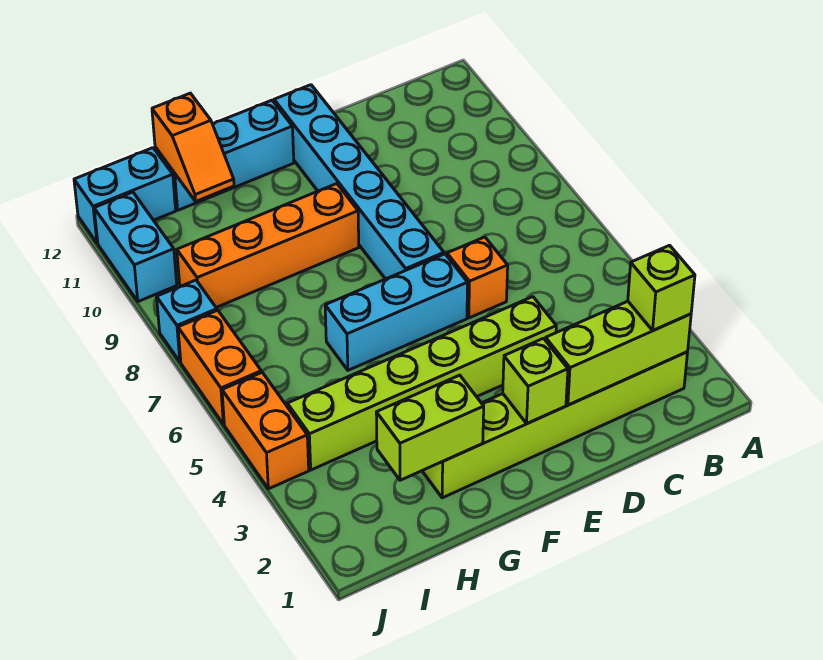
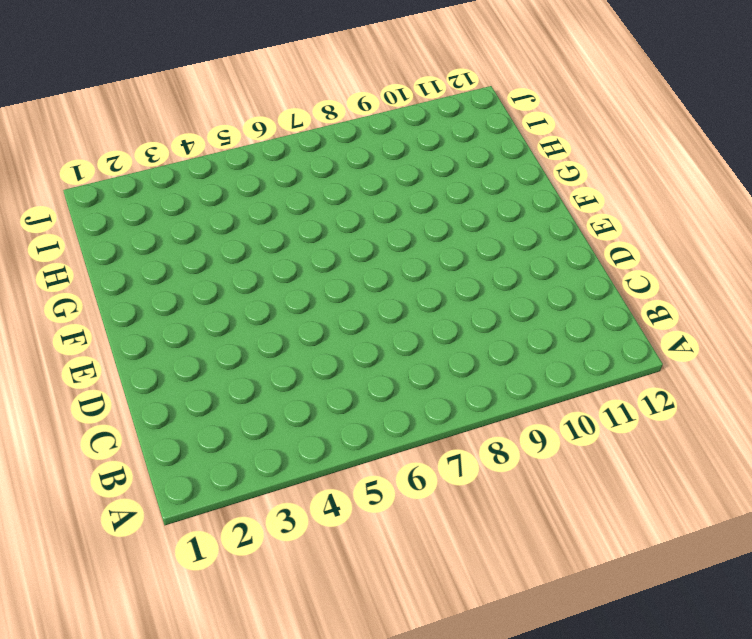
none -> lime brick B2:G2 level 1
none -> lime brick D4:I4 level 1
none -> orange brick D6 level 1

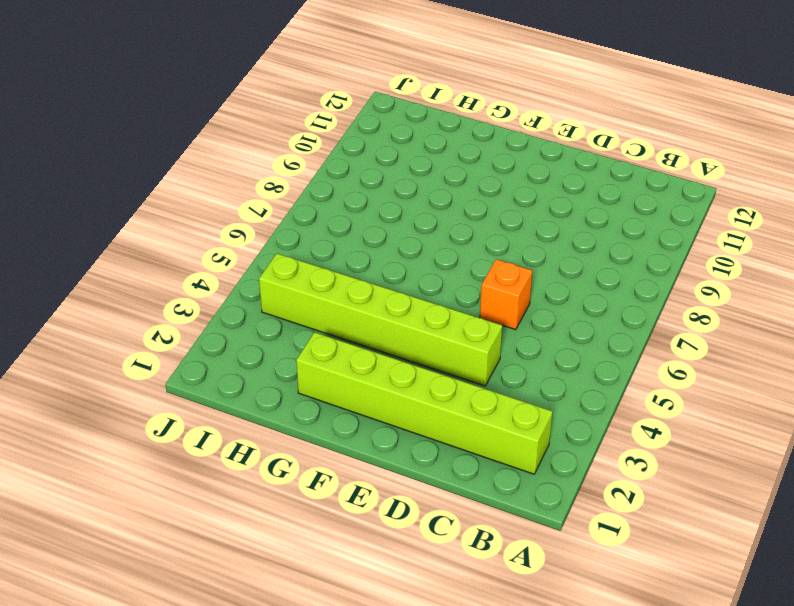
none -> cyan brick E6:G6 level 1
none -> cyan brick E7:E12 level 1
none -> orange brick F9:I9 level 1

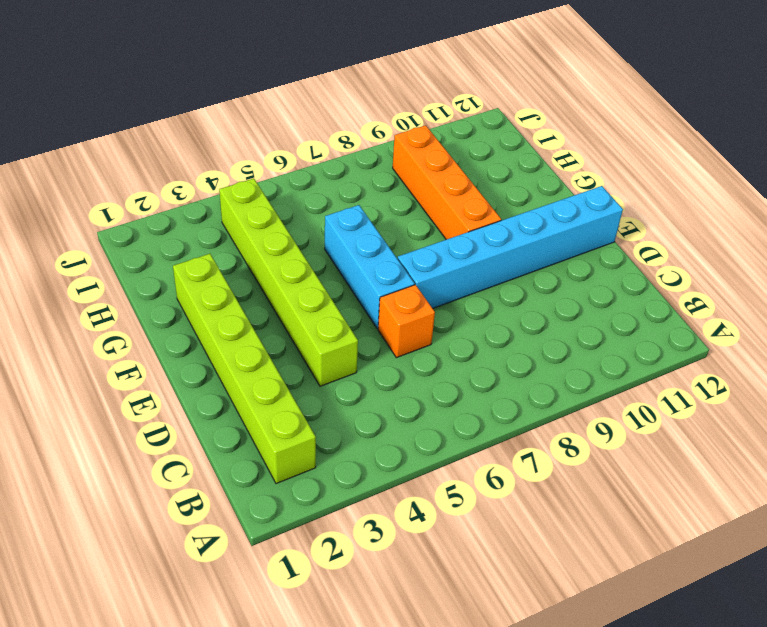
none -> cyan brick F12:H12 level 1
none -> cyan brick I12:J12 level 1
none -> orange brick J4:J5 level 1

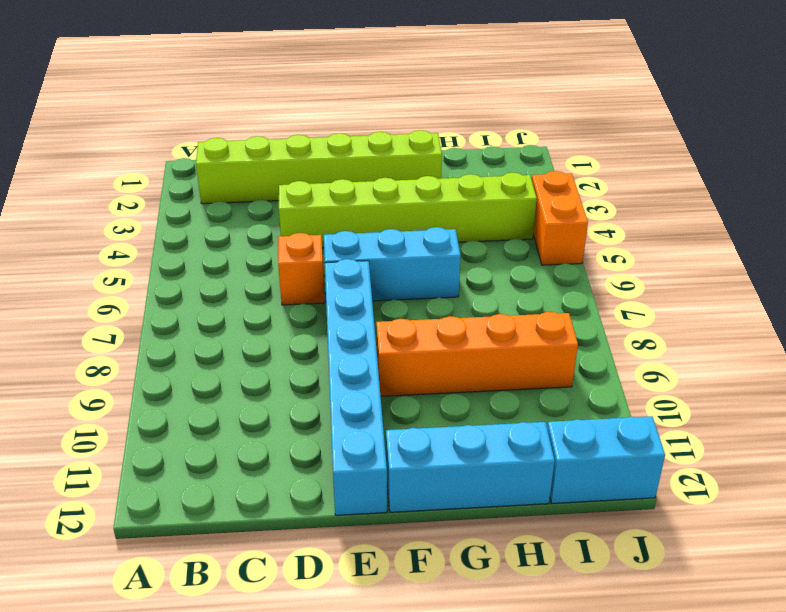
none -> orange brick J6:J7 level 1
none -> cyan brick J8 level 1
none -> cyan brick J10:J11 level 1

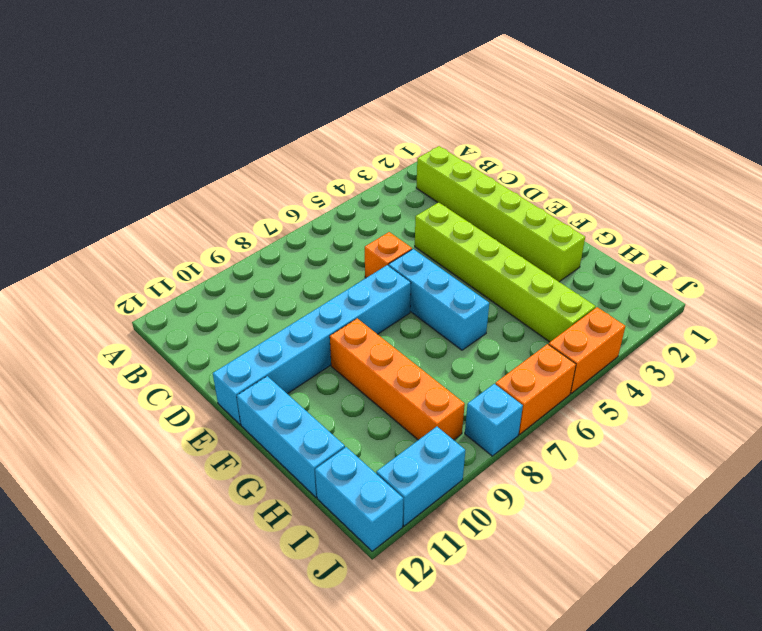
none -> lime brick B2:D2 level 2
none -> lime brick E2 level 2
none -> lime brick G2:H2 level 2

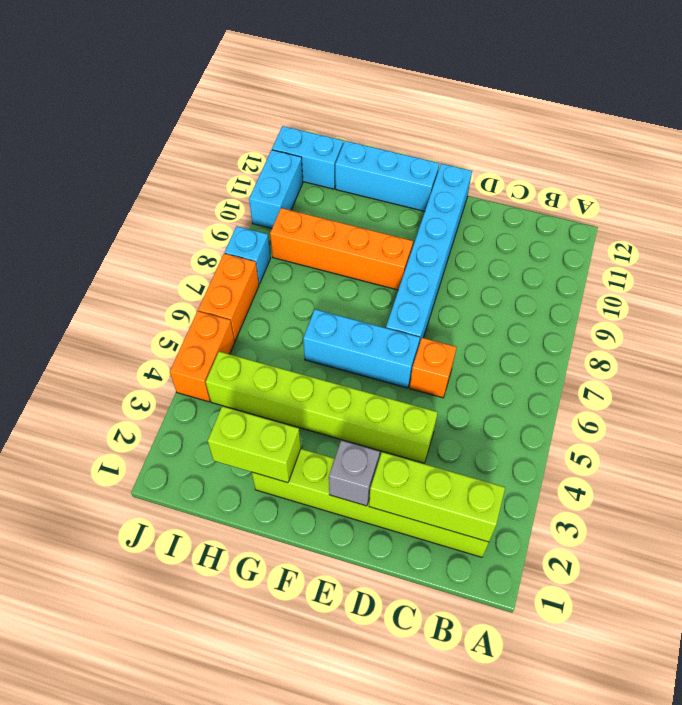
grey brick E2 level 2 -> lime brick E2 level 2
none -> orange slope H11:H12 level 2 top 12
none -> lime brick B2 level 3

